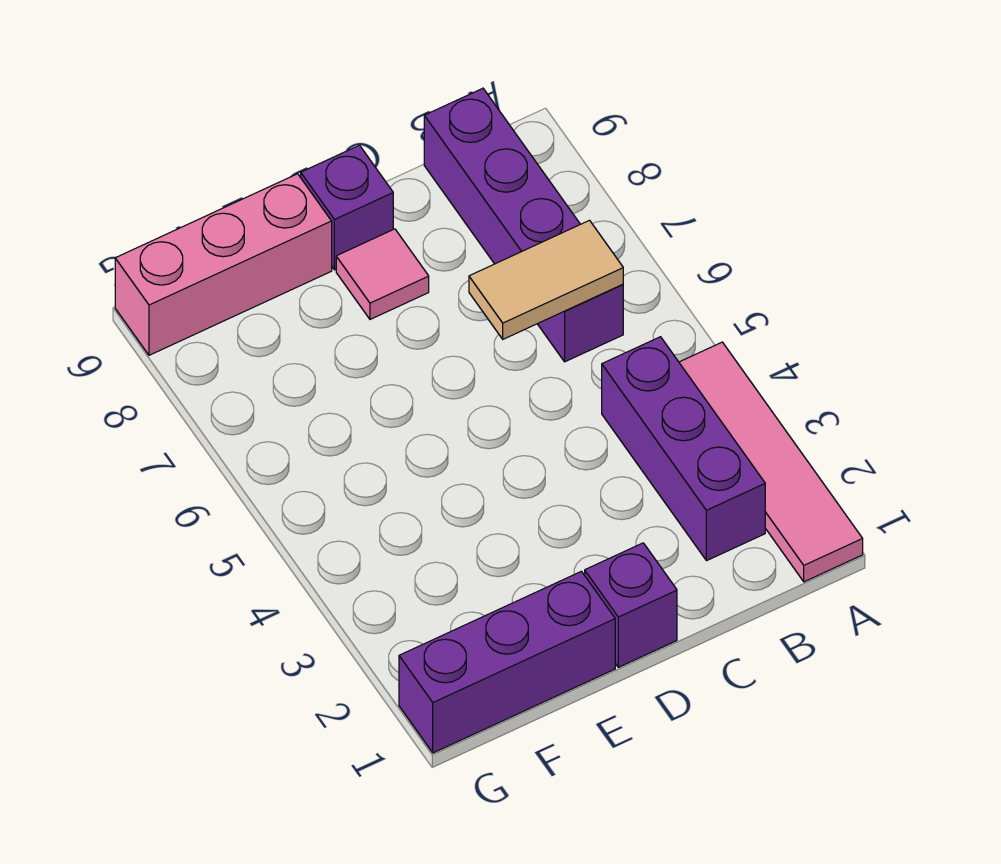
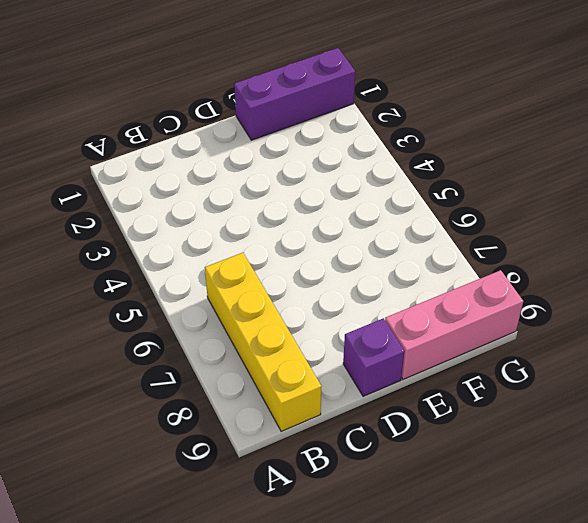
yellow brick B6:B9 level 1 -> purple brick B6:B9 level 1
none -> pink tile A1:A4 level 1
none -> purple brick B2:B4 level 1

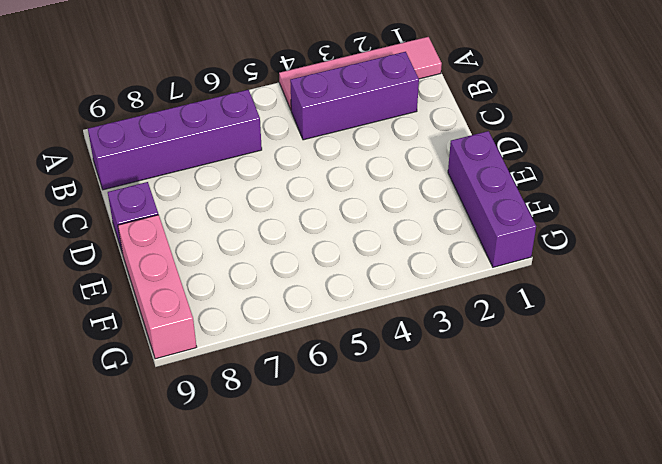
none -> purple brick D1 level 1
none -> pink tile D8 level 1

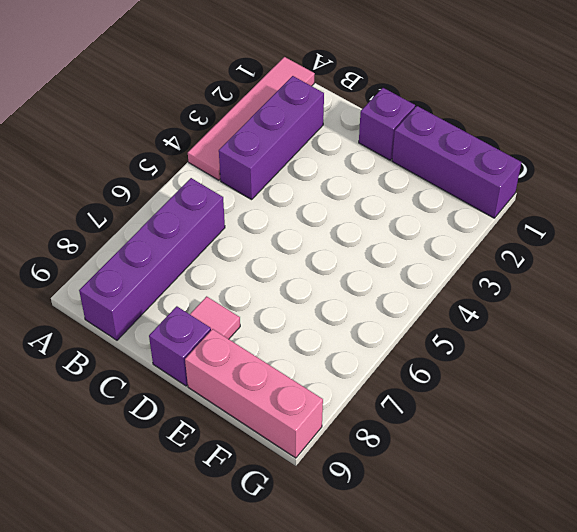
none -> tan tile B6:C6 level 2

